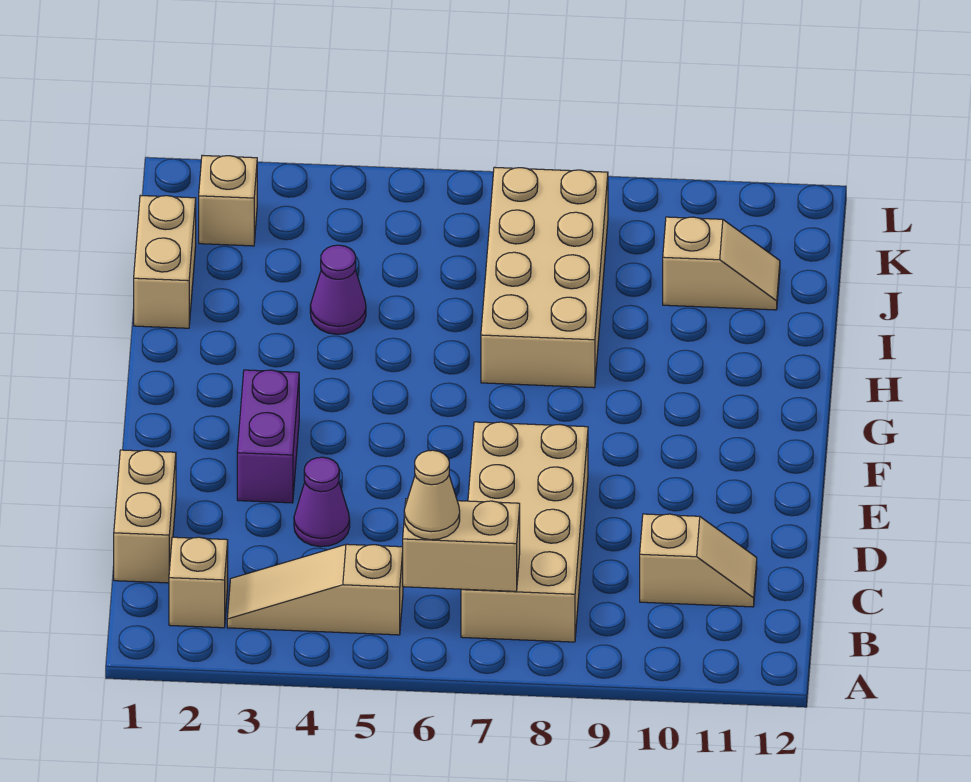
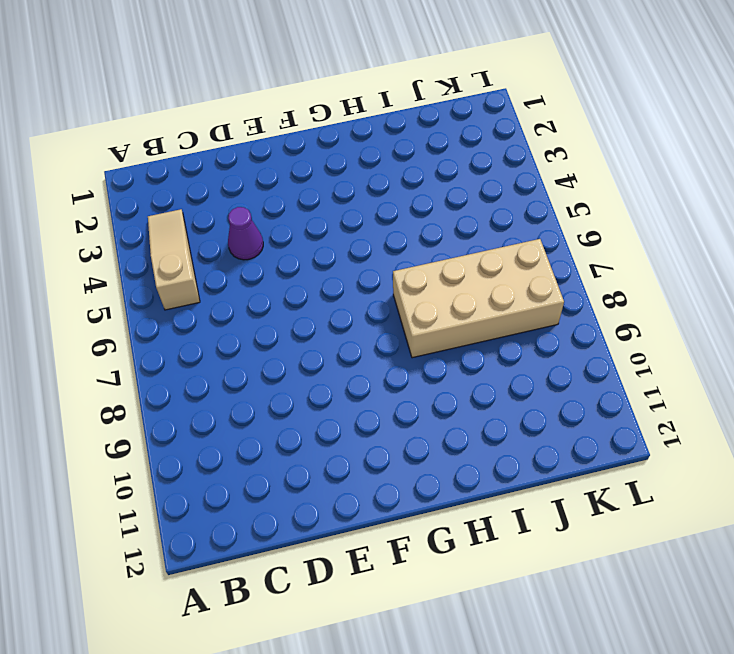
none -> tan brick B2 level 1
none -> tan brick B7:E8 level 1
none -> tan brick C1:D1 level 1

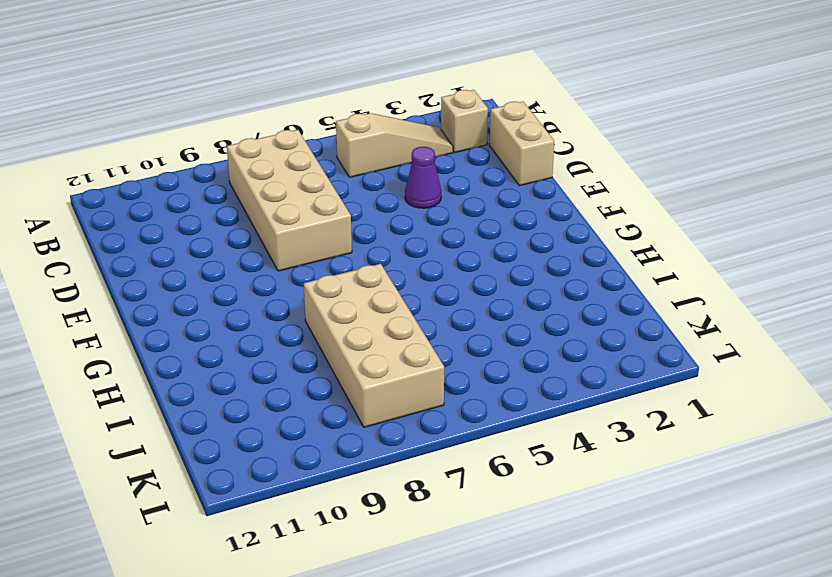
none -> tan slope C10:C11 level 1 top 10
none -> purple brick E3:F3 level 1
none -> tan brick I1:J1 level 1

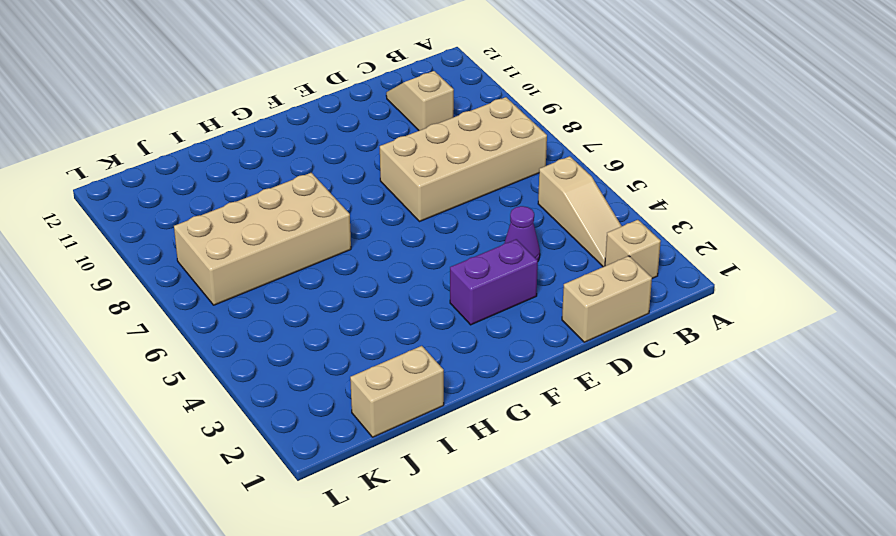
none -> purple cone I4 level 1
none -> tan slope J10:J11 level 1 top 10
none -> tan brick K2 level 1

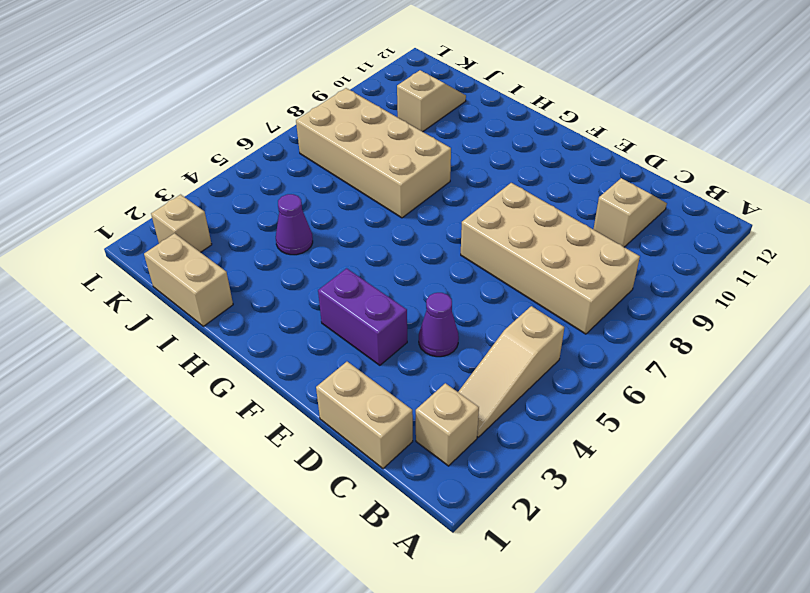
none -> tan brick B6:B7 level 2
none -> tan cone B6 level 3

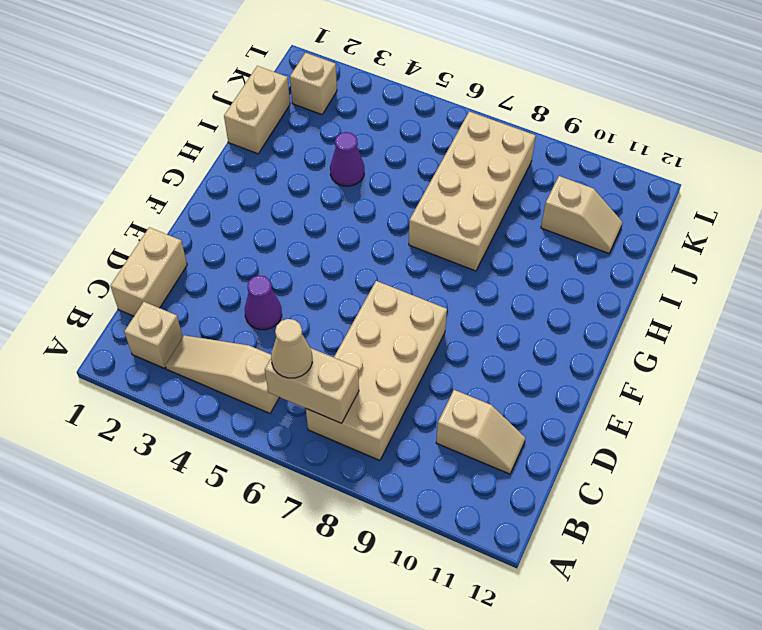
none -> purple brick E3:F3 level 1

